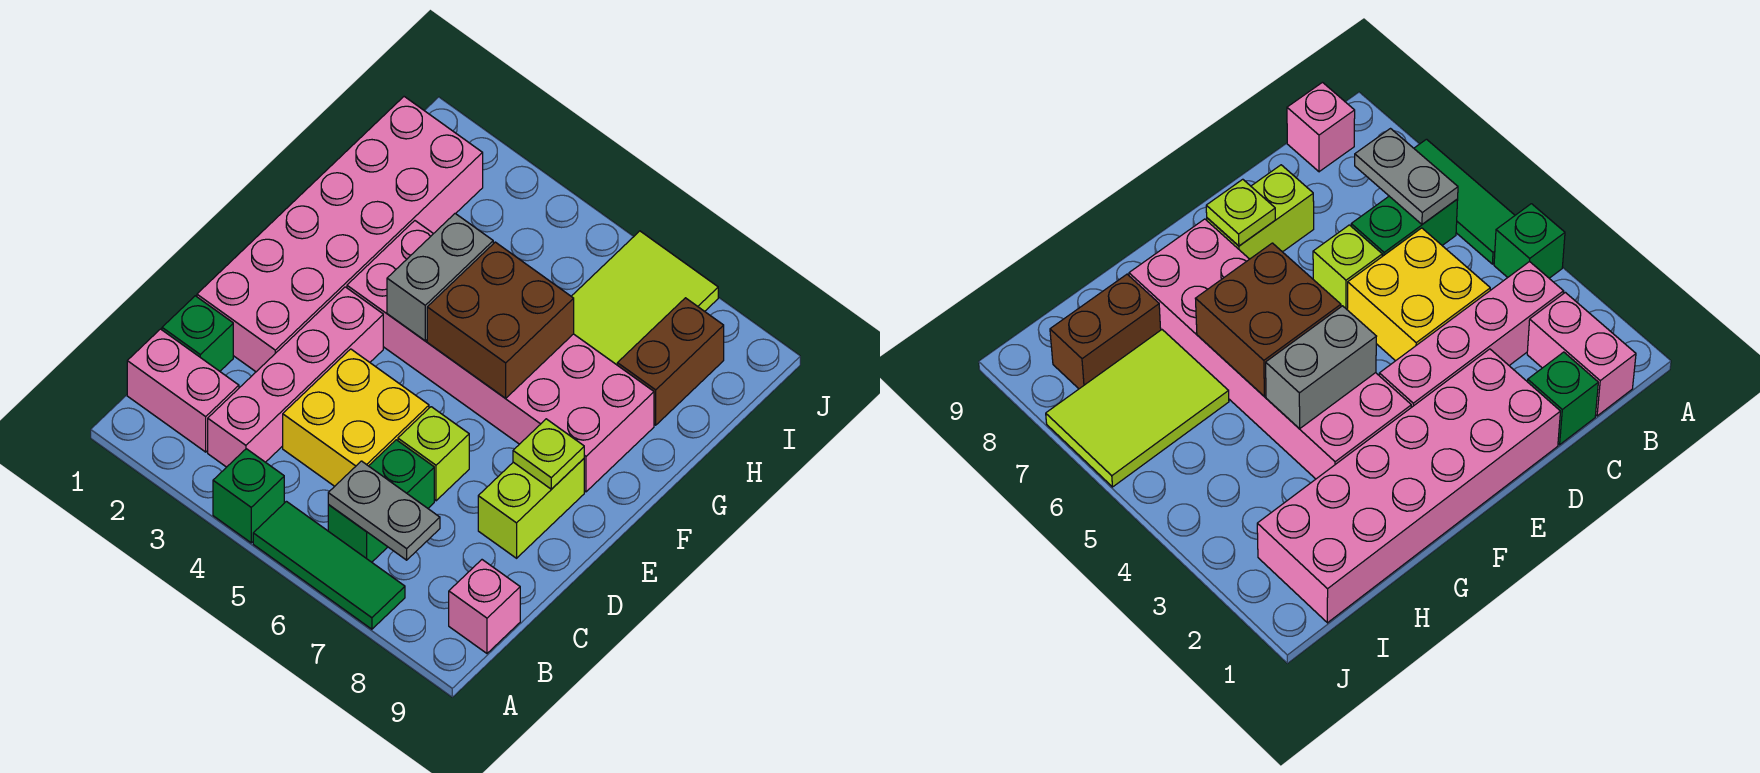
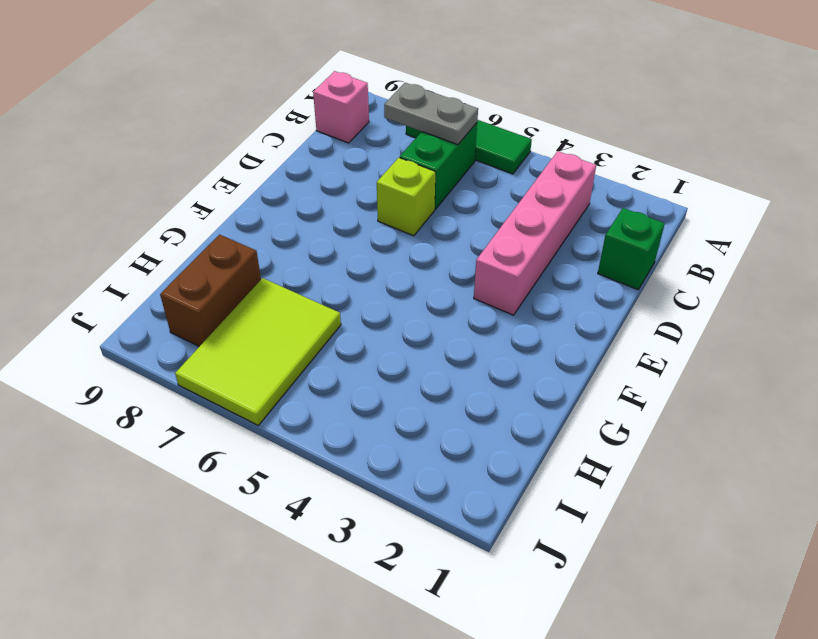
none -> green brick A4 level 1
none -> pink brick B1:B2 level 1
none -> yellow brick C4:D5 level 1

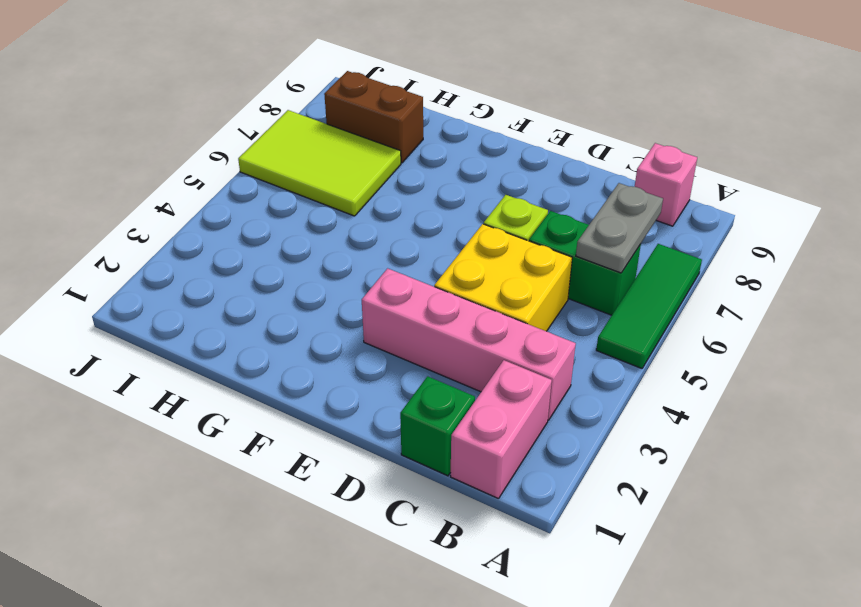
none -> green brick A4 level 1
none -> pink brick D1:I2 level 1
none -> lime brick D8:E8 level 1

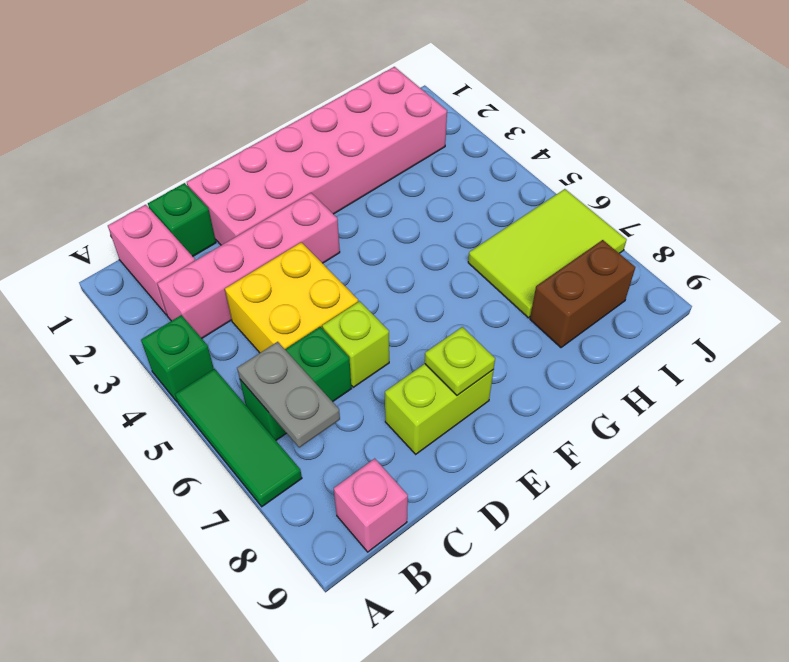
none -> pink brick F3:G8 level 1
none -> grey brick F4:G4 level 2
none -> brown brick F5:G6 level 2

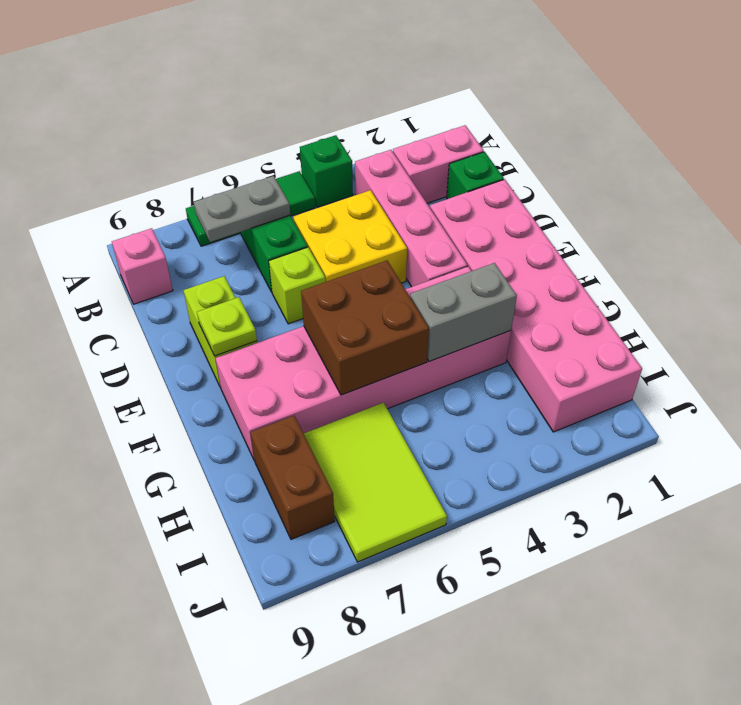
grey brick G3:G4 level 2 -> grey brick F4:G4 level 2

